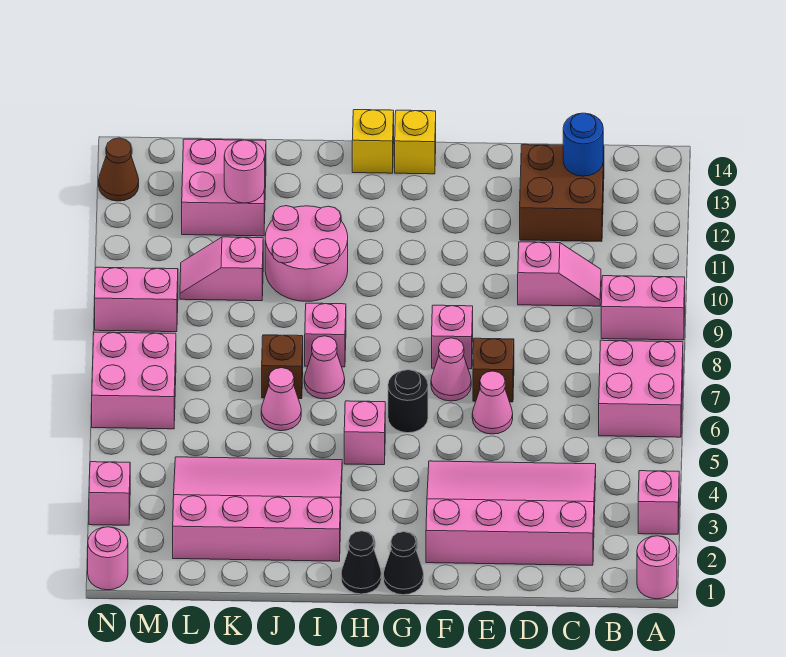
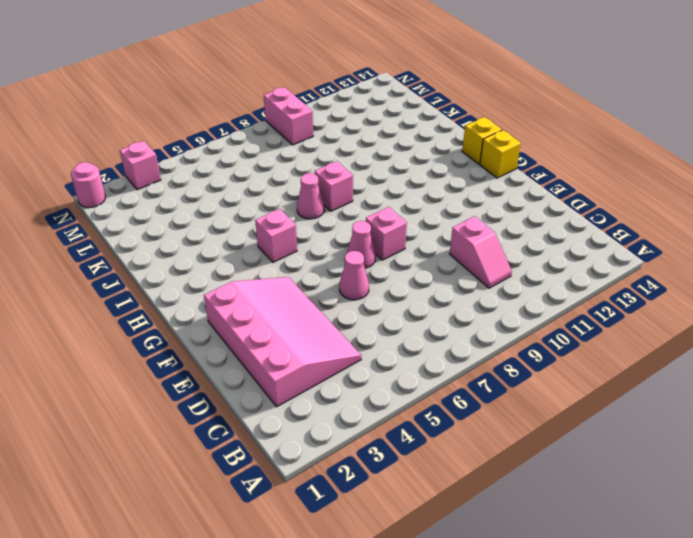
none -> pink round brick A1 level 1
none -> pink brick A3 level 1
none -> pink brick A6:B7 level 1
none -> pink brick A9:B9 level 1

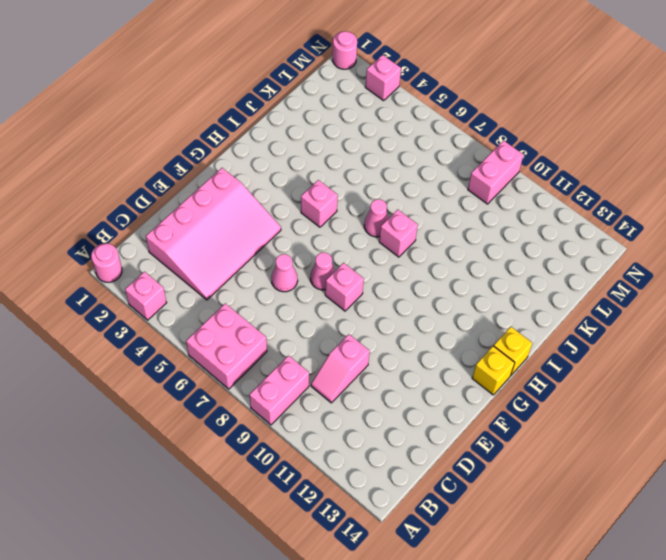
none -> brown brick C12:D13 level 1
none -> brown brick E7 level 1
none -> black cone G1 level 1
none -> black round brick G6 level 1

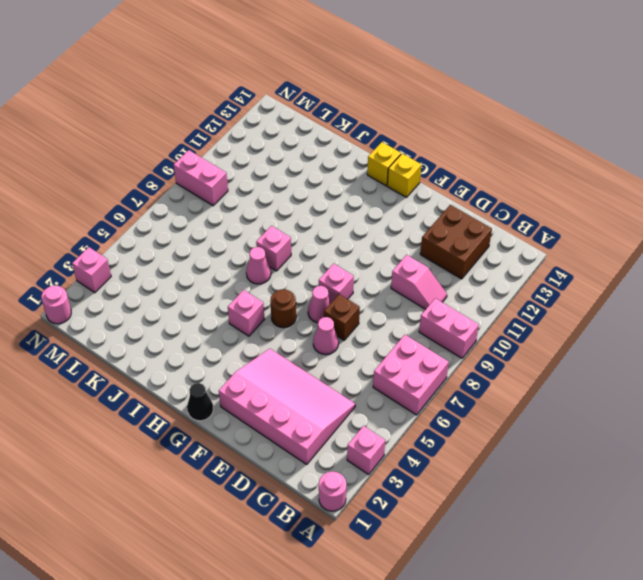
brown round brick G6 level 1 -> black round brick G6 level 1
none -> black cone H1 level 1
none -> pink slope I2:L4 level 1 top 2
none -> pink round brick I10:J11 level 1
none -> pink cone J6 level 1

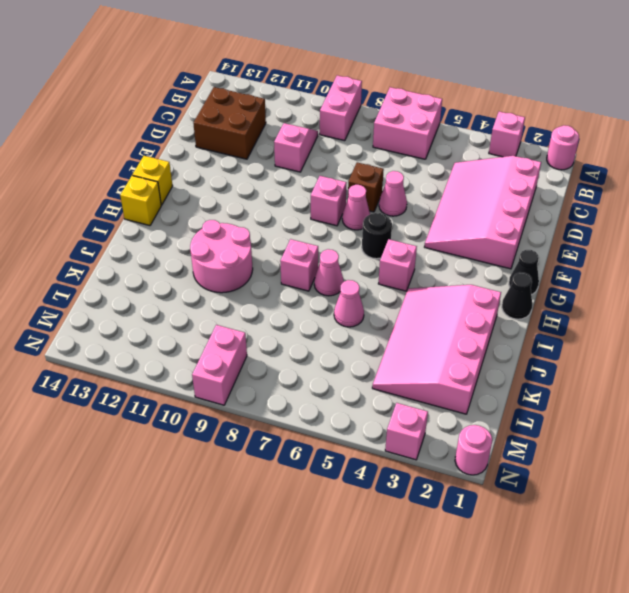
none -> brown brick J7 level 1
none -> pink slope K10:L10 level 1 top K
none -> pink brick K12:L13 level 1
none -> pink brick M6:N7 level 1

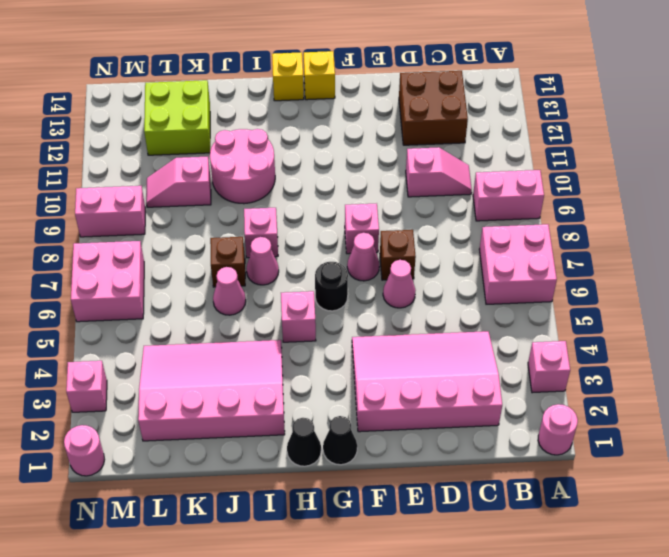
lime brick K12:L13 level 1 -> pink brick K12:L13 level 1
none -> brown cone N13 level 1
none -> blue round brick C13 level 2
none -> pink round brick K12 level 2

